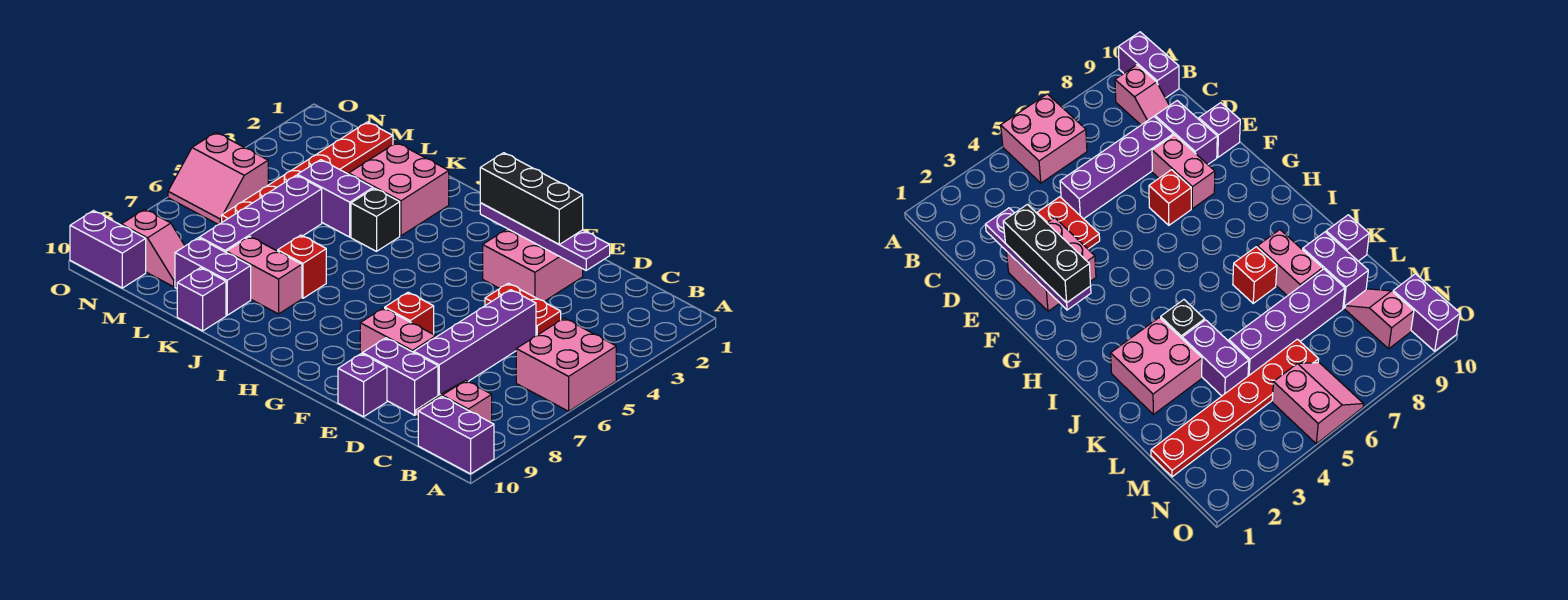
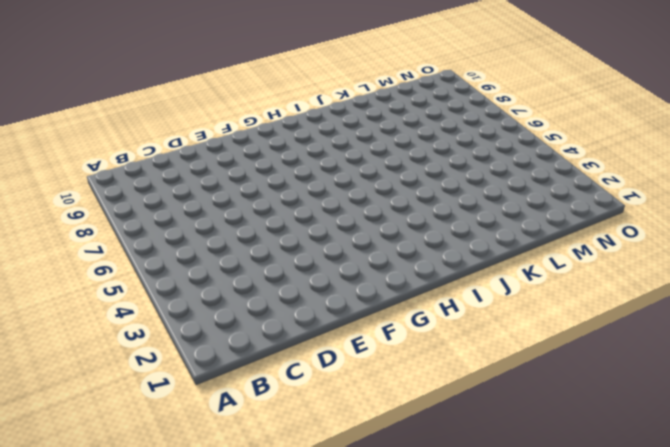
none -> pink brick A5:B6 level 1
none -> purple brick A10:B10 level 1
none -> pink slope B9:C9 level 1 top B

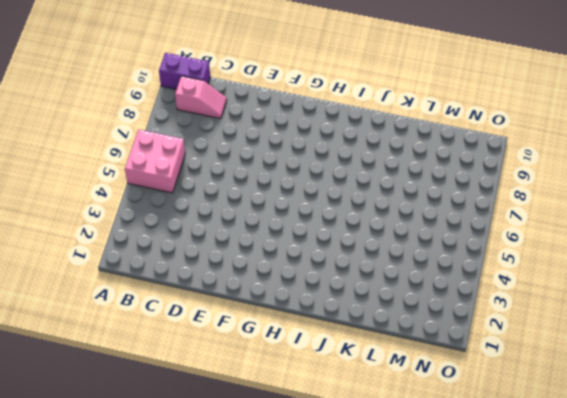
none -> red plate D4:E4 level 1
none -> purple brick D5:D8 level 1
none -> purple brick D9:E9 level 1

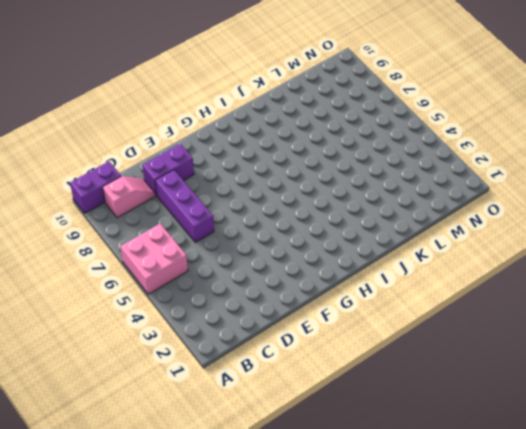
purple brick D6:D8 level 1 -> purple brick D5:D8 level 1
none -> red plate D4:E4 level 1
none -> pink brick E2:F3 level 1
none -> pink brick E8:F8 level 1

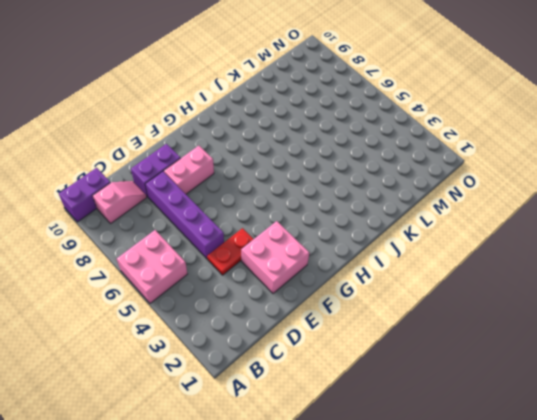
none -> purple brick E10 level 1
none -> red brick F7 level 1
none -> pink brick J2:K3 level 1

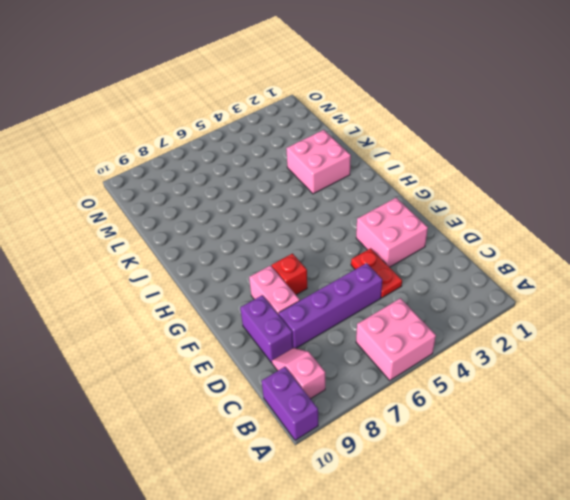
none -> purple brick E10 level 1
none -> black brick J4 level 1
none -> red brick J7 level 1

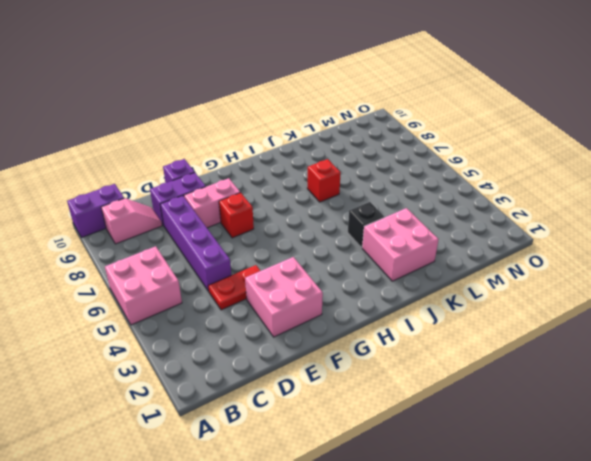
none -> pink brick J8:K8 level 1
none -> purple brick K4:L4 level 1
none -> purple brick K9:L9 level 1

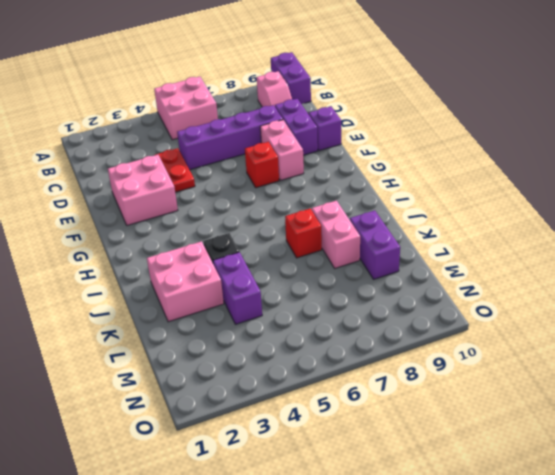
none -> purple brick K10 level 1
none -> purple brick L5:L8 level 1
none -> red plate M1:M6 level 1

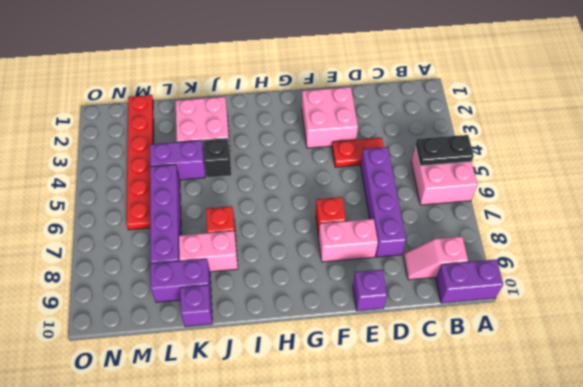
black plate A5:B5 level 2 -> none
none -> purple brick D9:E9 level 1
none -> pink slope M9:N9 level 1 top N
none -> pink slope N5:O6 level 1 top 5

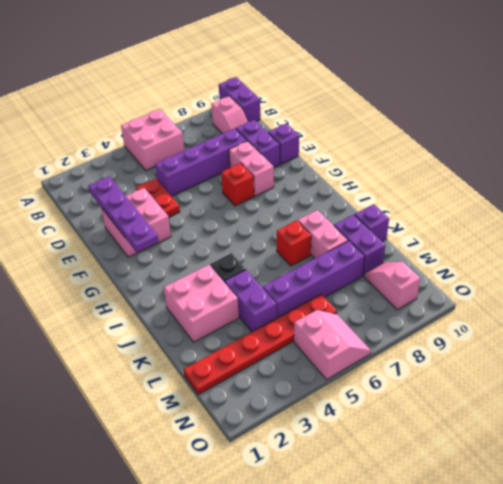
none -> purple brick N10:O10 level 1
none -> black brick E2:G2 level 3

